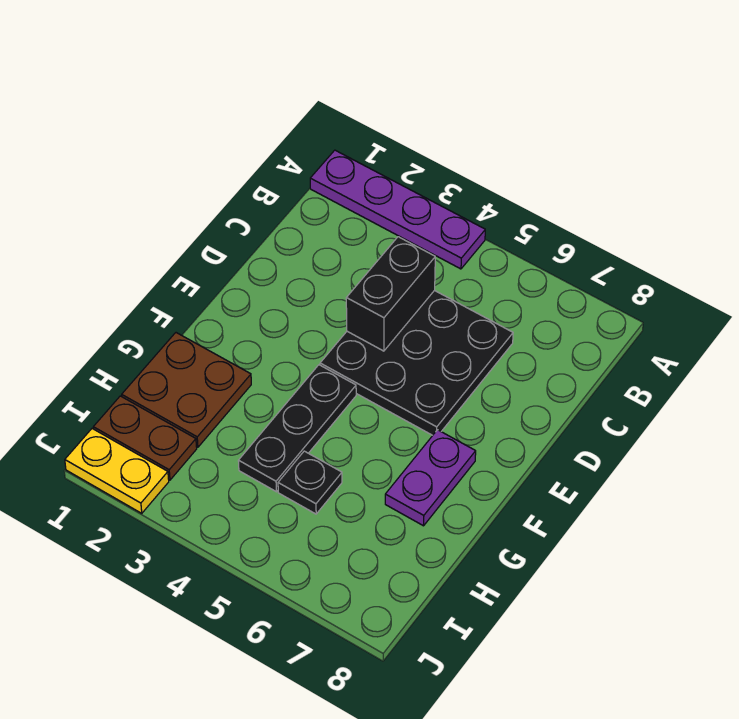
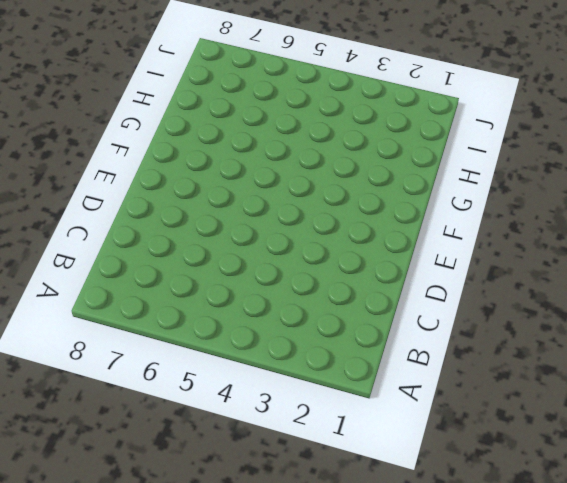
none -> purple plate A1:A4 level 1
none -> black plate C4:E6 level 1

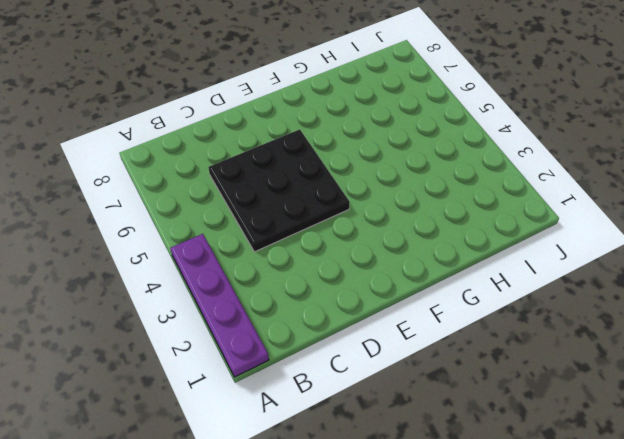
none -> black plate F4:H4 level 1
none -> purple plate F7:G7 level 1

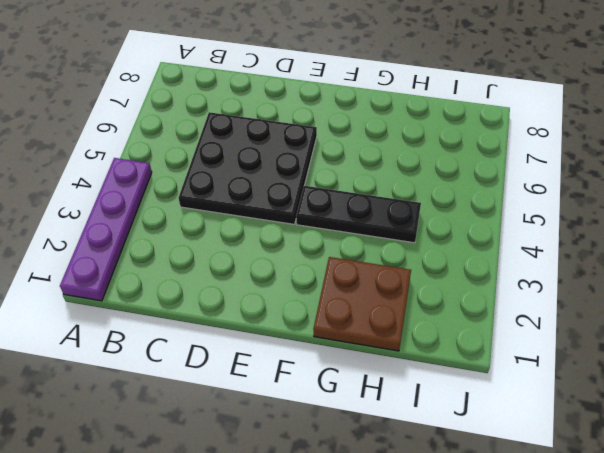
none -> purple plate F7:G7 level 1
none -> black plate H5 level 1

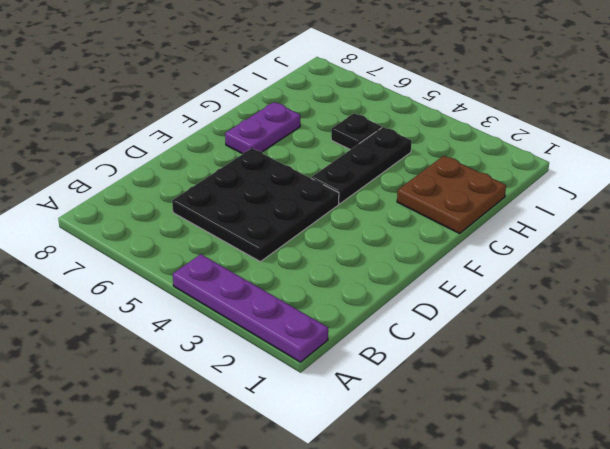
none -> brown plate I1:I2 level 1
none -> yellow plate J1:J2 level 1

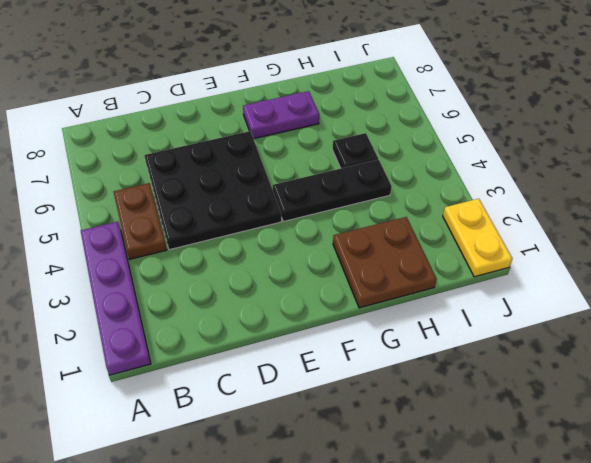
brown plate B4:B5 level 1 -> brown plate I1:I2 level 1
none -> black brick C4:D4 level 2

